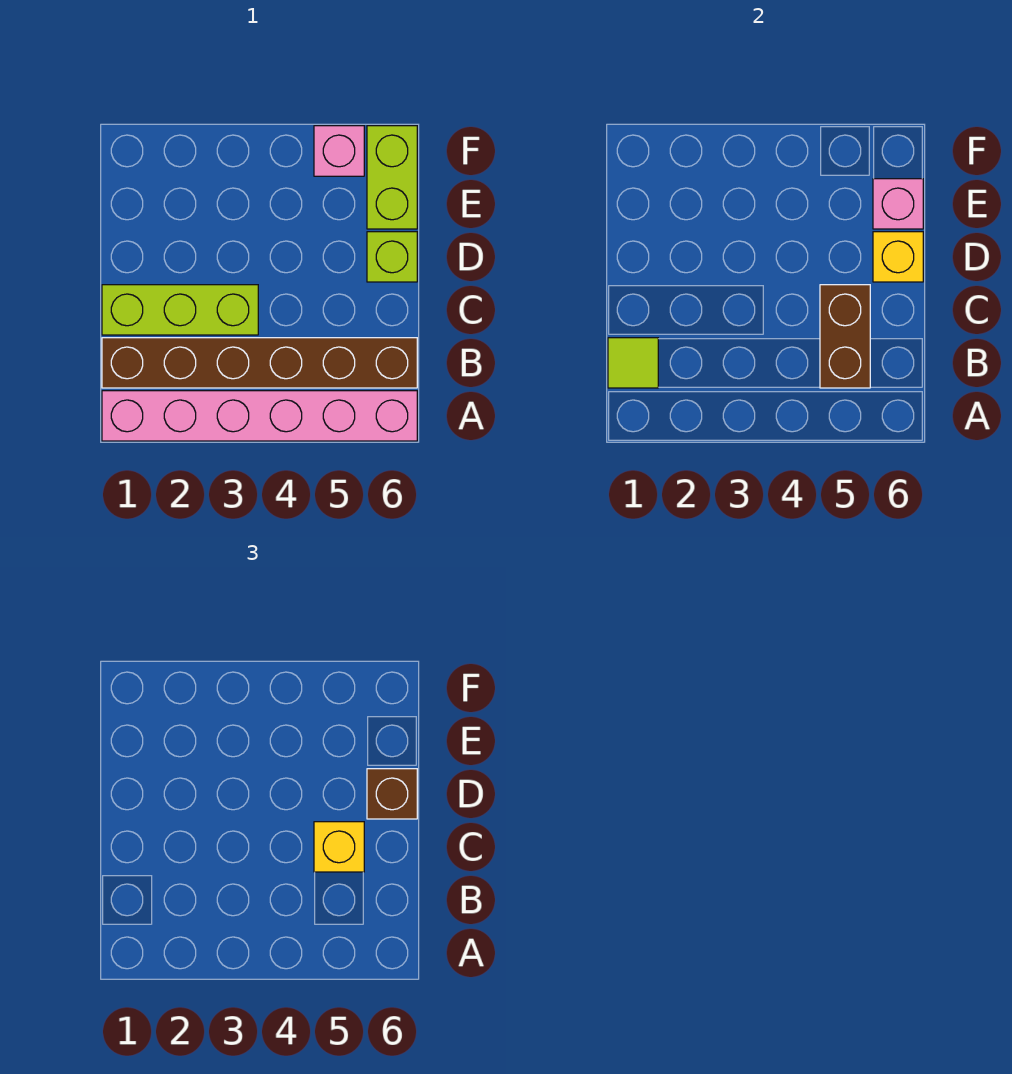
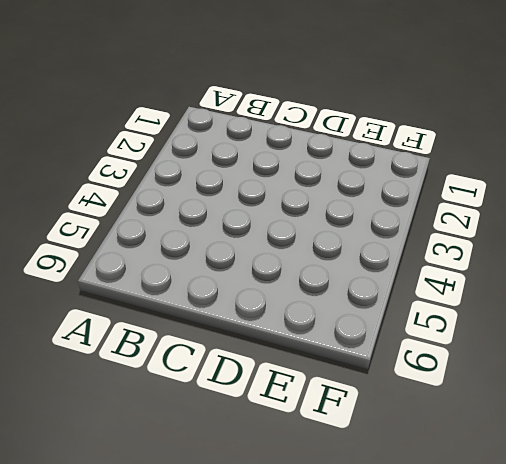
none -> pink brick A1:A6 level 1
none -> brown brick B1:B6 level 1
none -> lime brick C1:C3 level 1

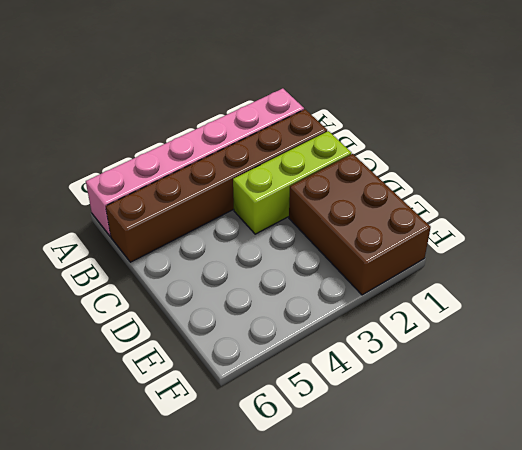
brown brick D1:F2 level 1 -> none
none -> lime brick D6 level 1
none -> lime brick E6:F6 level 1
none -> pink brick F5 level 1

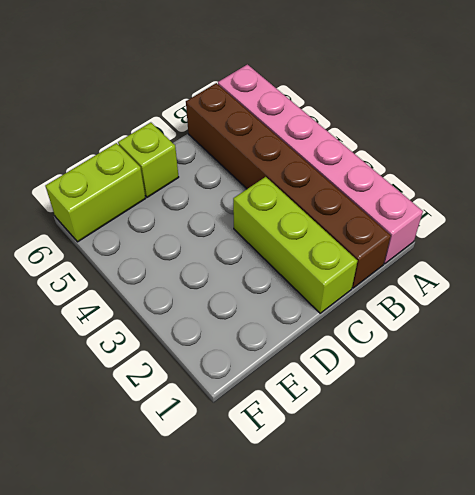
none -> pink brick F5 level 1
none -> lime tile B1 level 2
none -> brown brick B5:C5 level 2

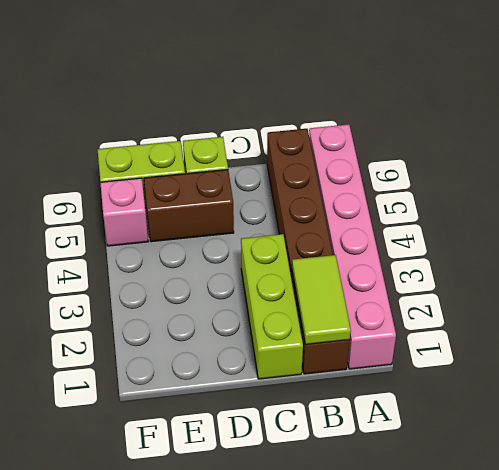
lime tile B1:B2 level 2 -> lime tile B1 level 2
brown brick D5:E5 level 1 -> brown brick B5:C5 level 2
none -> yellow brick D6 level 2
none -> pink brick E6 level 2
none -> yellow brick C5 level 3

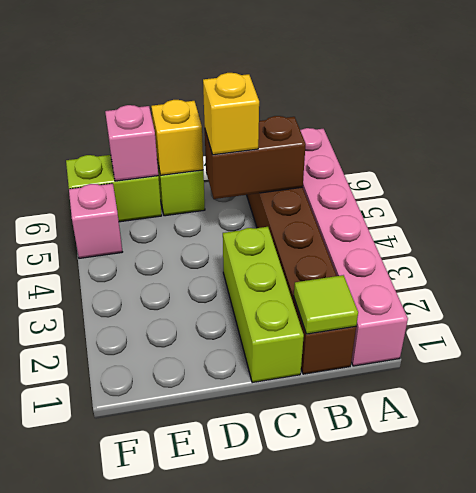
none -> brown brick D6 level 3

